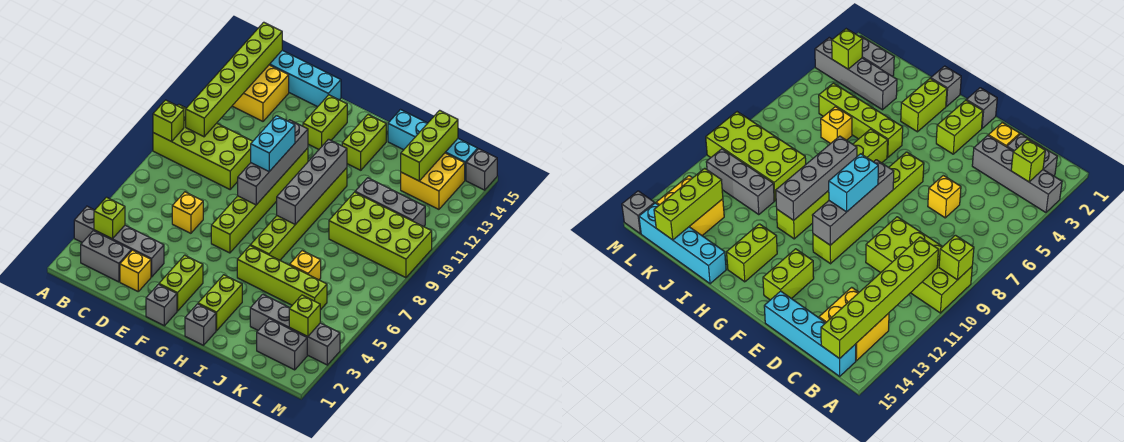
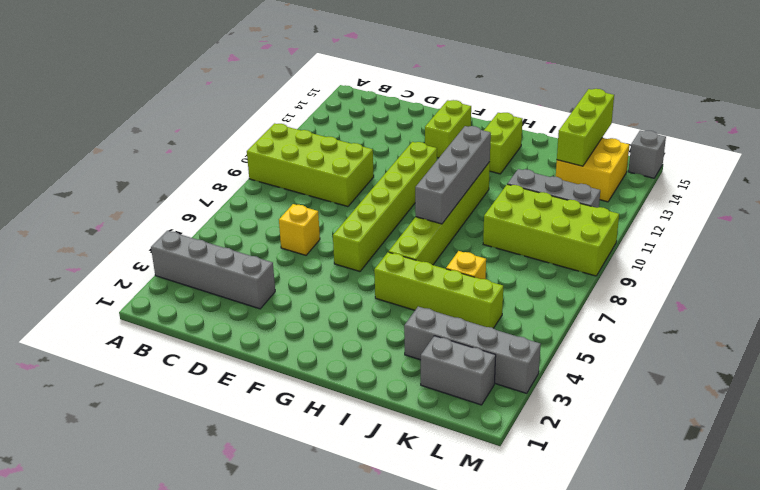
none -> grey brick B2:C2 level 1
none -> yellow brick B13:C14 level 1
none -> cyan brick B15:E15 level 1
none -> yellow brick D2 level 1

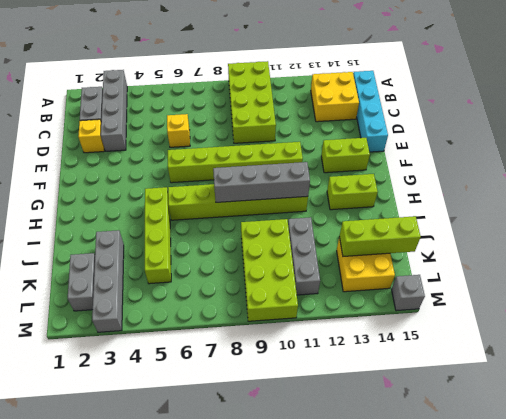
none -> grey brick F1 level 1
none -> lime brick F2:F3 level 1
none -> grey brick H1 level 1
none -> lime brick H2:H3 level 1

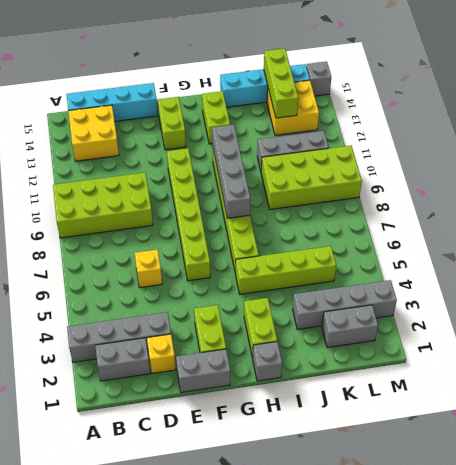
grey brick E1:F1 level 1 -> grey brick F1 level 1
none -> yellow brick J6 level 1
none -> lime brick A9 level 2
none -> lime brick B3 level 2
none -> lime brick B10:B15 level 2

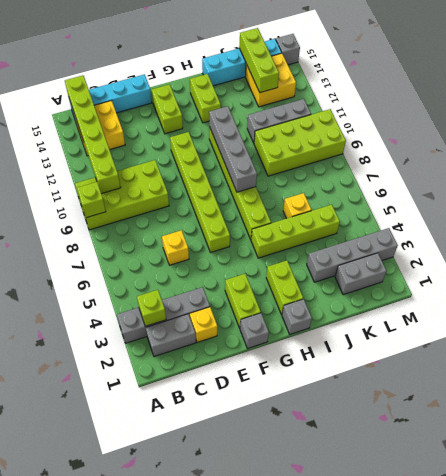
none -> grey brick F8:F11 level 2
none -> lime brick L3 level 2
none -> cyan brick F9:F10 level 3

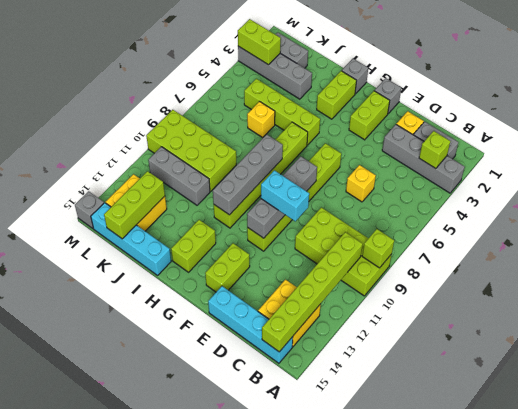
cyan brick E10:F10 level 3 -> cyan brick F9:F10 level 3
lime brick L3:M3 level 2 -> lime brick L3 level 2

